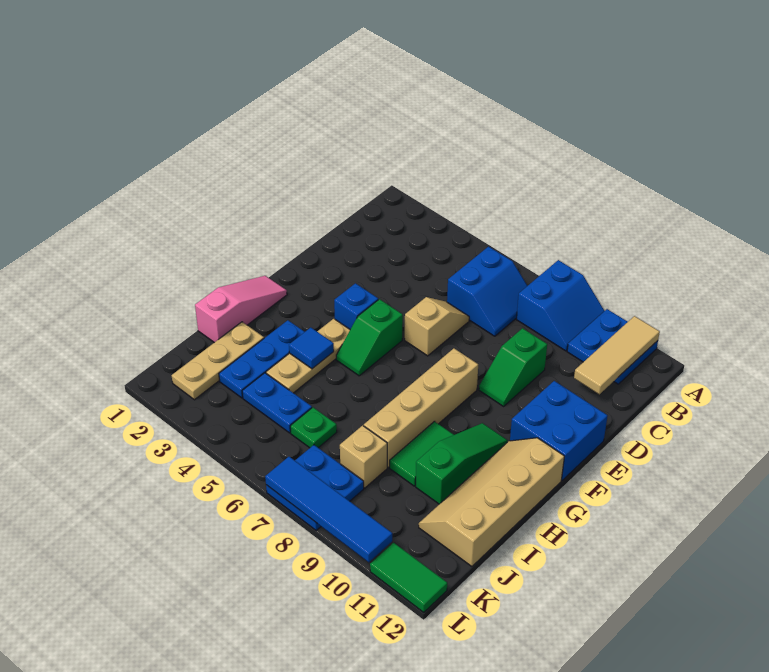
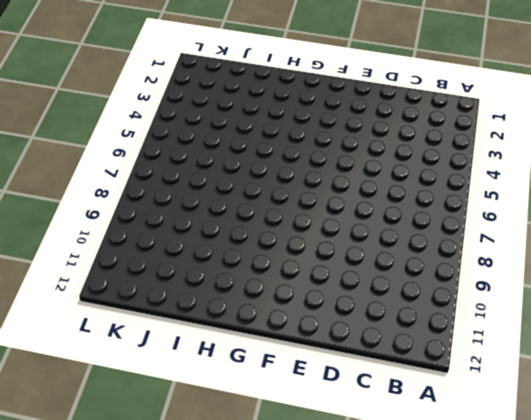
none -> blue slope A8:B9 level 1 top 8
none -> blue plate A10:B11 level 1
none -> blue slope B6:C7 level 1 top 6

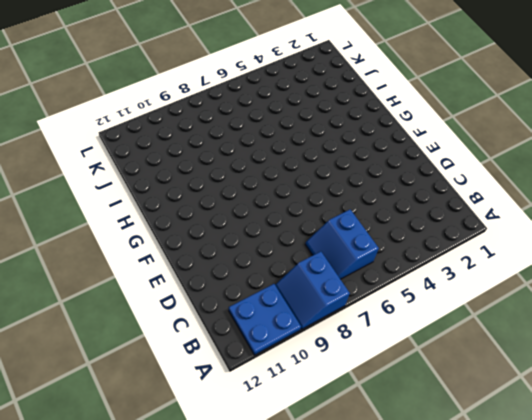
none -> tan slope D6:E6 level 1 top E
none -> green slope D9:E9 level 1 top D
none -> blue brick E11:F12 level 1

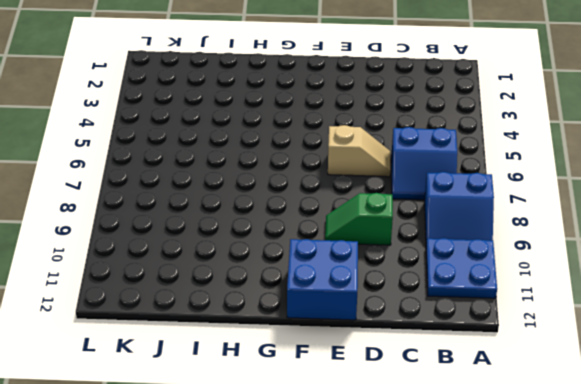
none -> blue brick F4 level 1
none -> green slope F5:G5 level 1 top F
none -> tan brick F8:I8 level 1

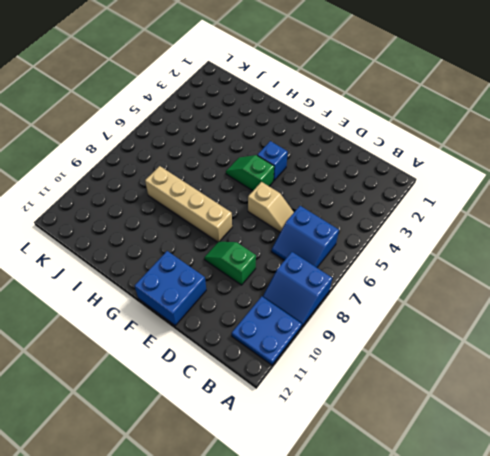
none -> pink slope G1:I1 level 1 top I
none -> tan plate G4:I4 level 1
none -> green slope G10:I10 level 1 top I

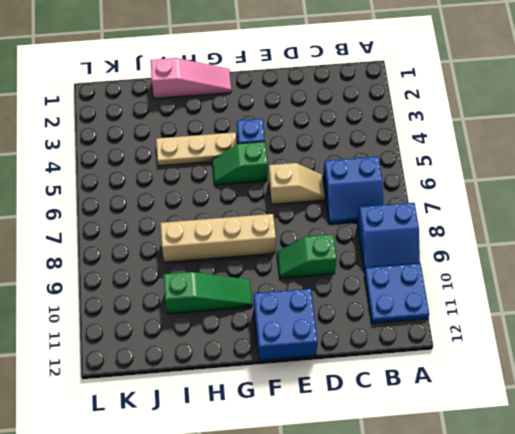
none -> tan slope G11:J12 level 1 top 12
none -> blue plate H3:J3 level 1
none -> green tile H9:I9 level 1

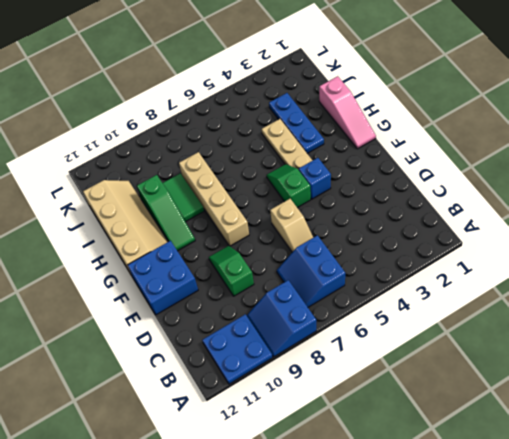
none -> tan plate I2:K2 level 1
none -> blue plate J4:J5 level 1
none -> green plate J6 level 1

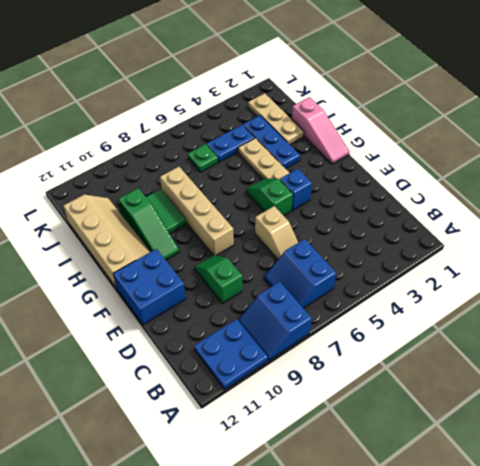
none -> tan brick J8 level 1
none -> blue plate K7:L8 level 1
none -> green tile L11:L12 level 1

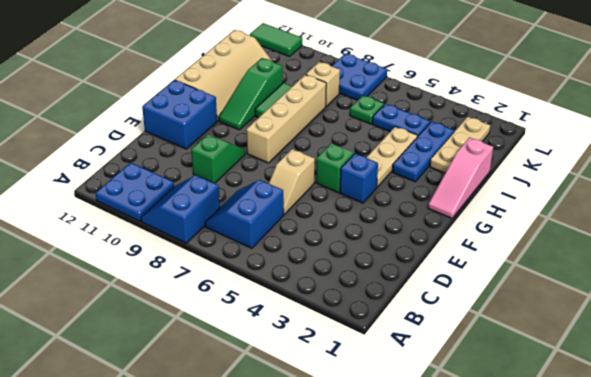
none -> tan tile A11:C11 level 2
none -> blue tile H4 level 2
none -> blue tile L7:L10 level 2

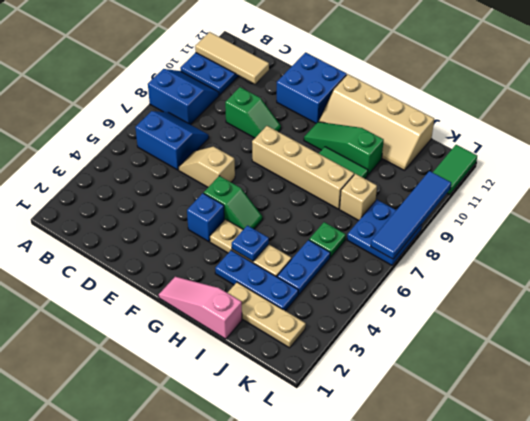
blue plate H4 level 2 -> blue tile H4 level 2

